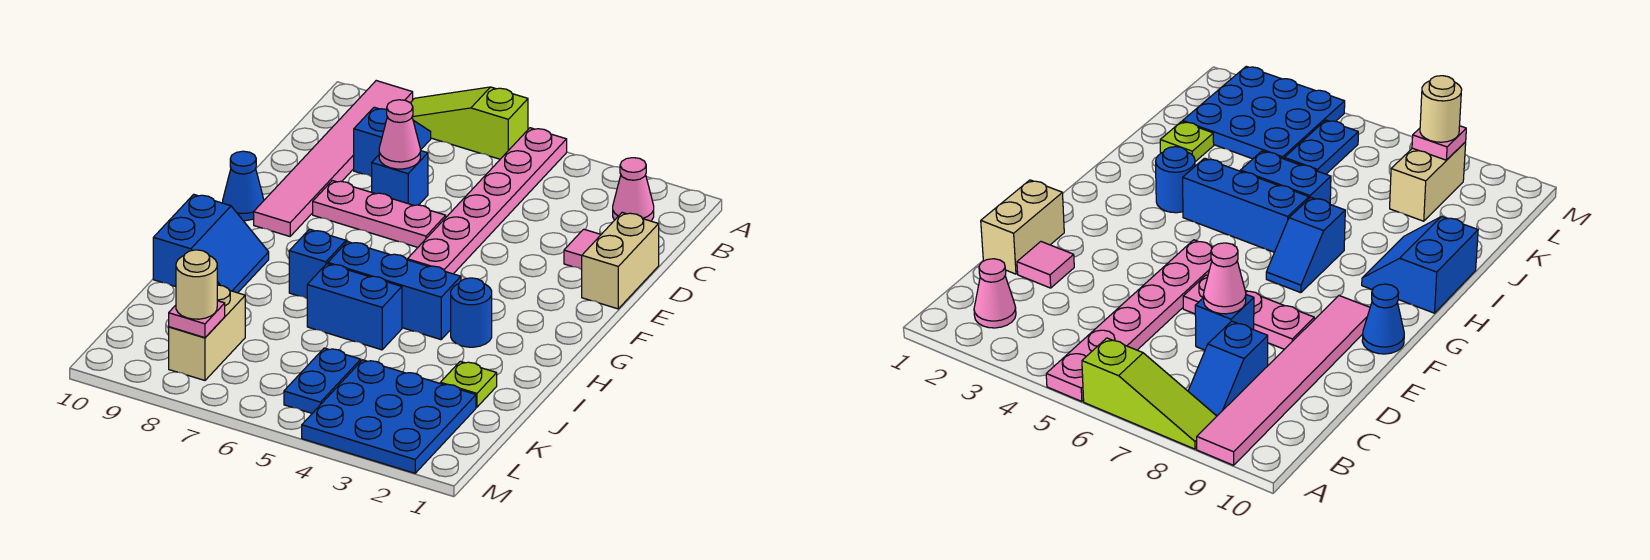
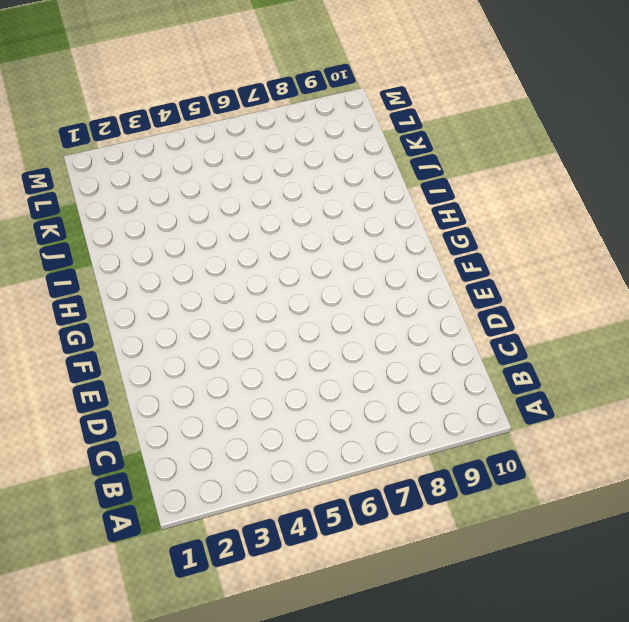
none -> pink plate A5:F5 level 1
none -> lime slope A6:A8 level 1 top 6
none -> pink tile A9:F9 level 1

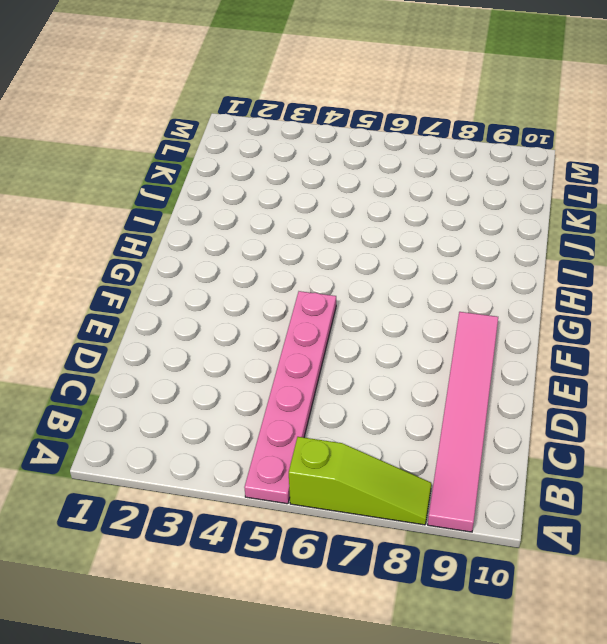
none -> pink cone B2 level 1
none -> blue slope B8:C8 level 1 top C
none -> tan brick D1:E1 level 1

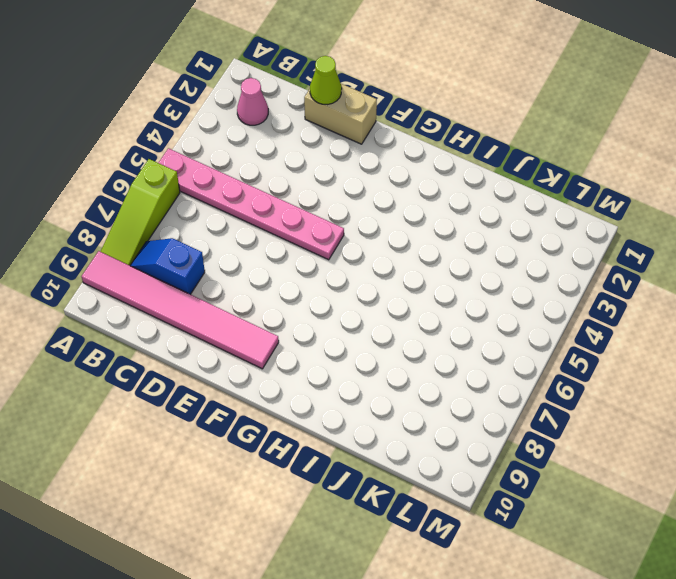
lime cone D1 level 2 -> none
none -> pink tile D2 level 1
none -> blue brick D7 level 1
none -> pink plate E6:E8 level 1

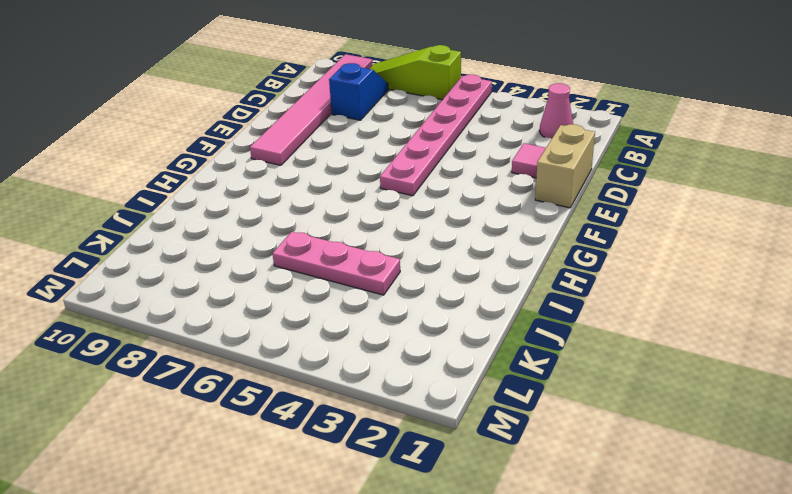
pink plate J4:J6 level 1 -> pink plate E6:E8 level 1
none -> blue brick D7 level 1
none -> blue cone F10 level 1
none -> blue slope G7:H7 level 1 top H

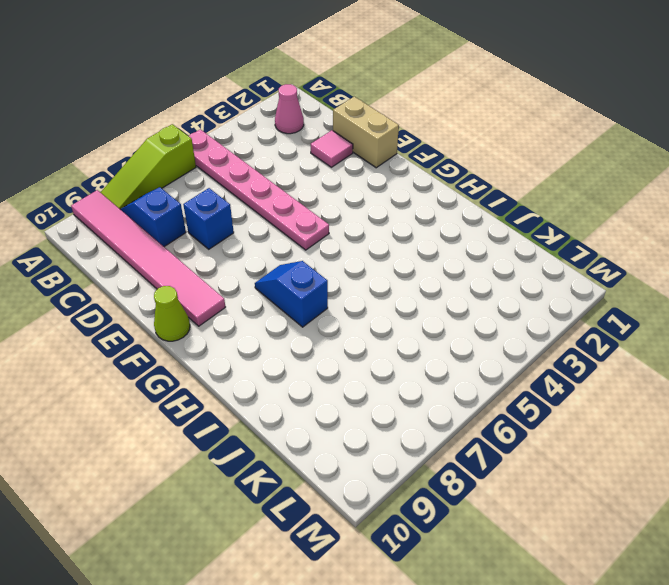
lime cone F10 level 1 -> blue cone F10 level 1
none -> pink plate E6:E8 level 1
none -> blue round brick H3 level 1
none -> blue brick H4:H6 level 1

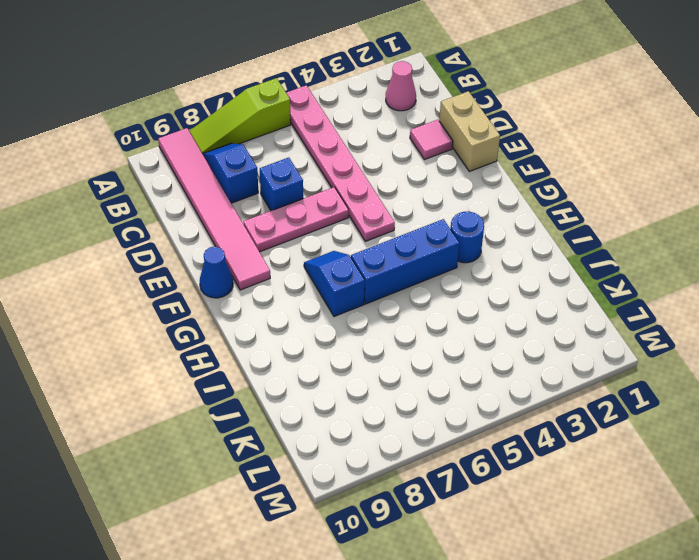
none -> blue slope H9:I10 level 1 top 10
none -> blue brick I5:I6 level 1
none -> lime plate J2 level 1

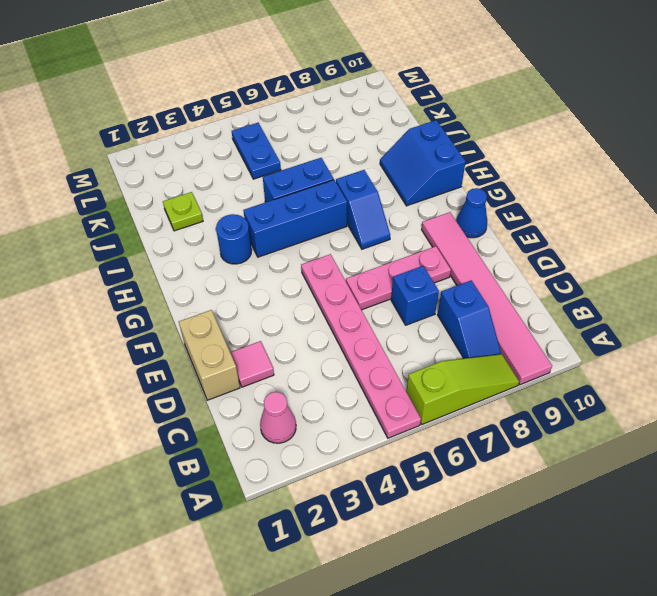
none -> blue plate K2:M4 level 1
none -> tan brick K8:L8 level 1
none -> pink cone D7 level 2

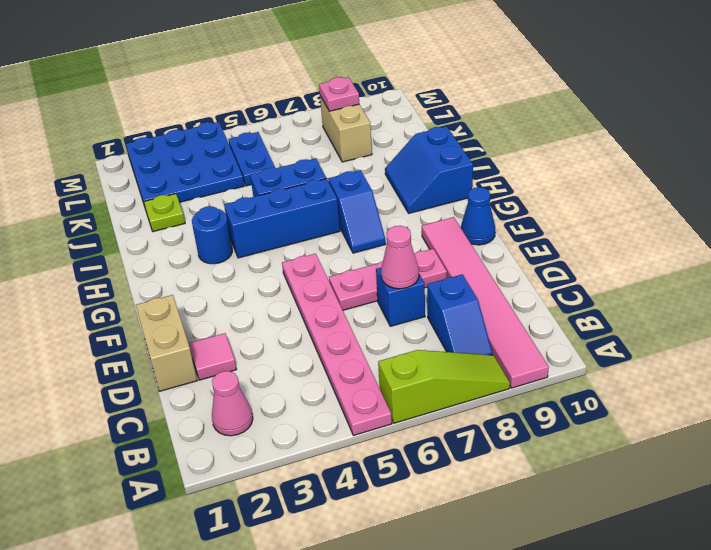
none -> tan round brick L8 level 3

